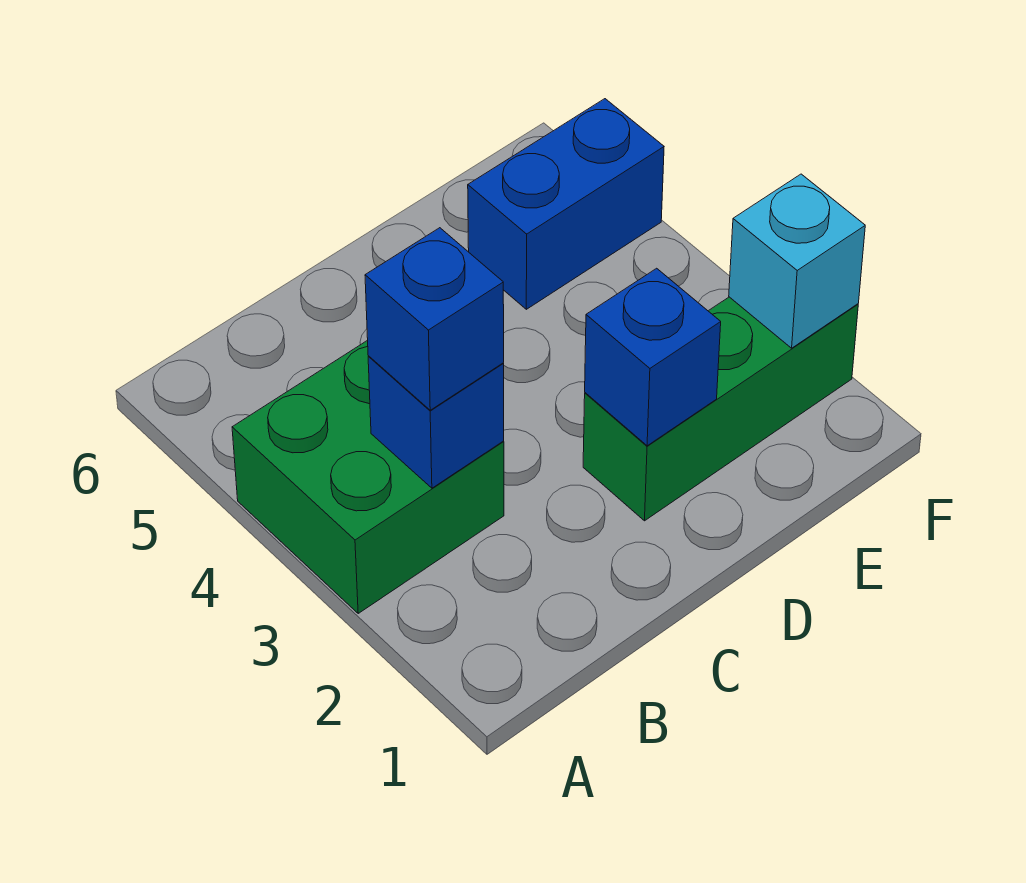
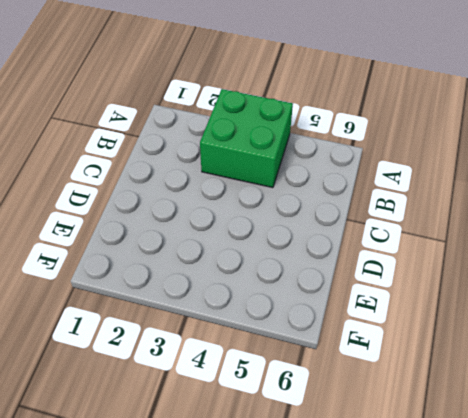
none -> green brick D2:F2 level 1
none -> blue brick E5:F5 level 1

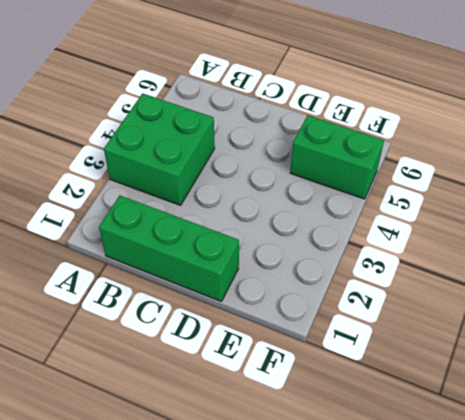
green brick B1:D1 level 1 -> green brick D2:F2 level 1
green brick E5:F5 level 1 -> blue brick E5:F5 level 1
none -> blue brick B3 level 2
none -> blue brick D2 level 2

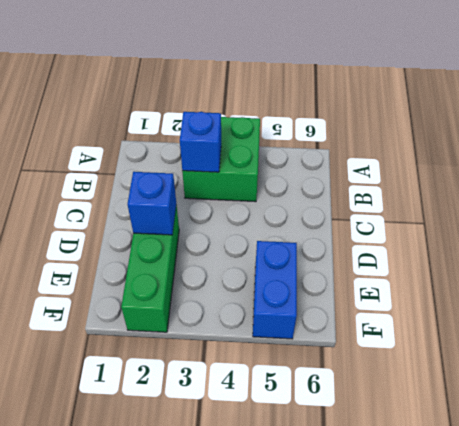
none -> cyan brick F2 level 2
none -> blue brick B3 level 3

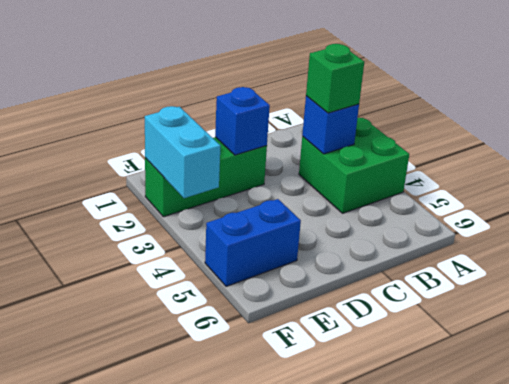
green brick B3 level 3 -> blue brick B3 level 3
cyan brick F2:F3 level 2 -> cyan brick F2 level 2

